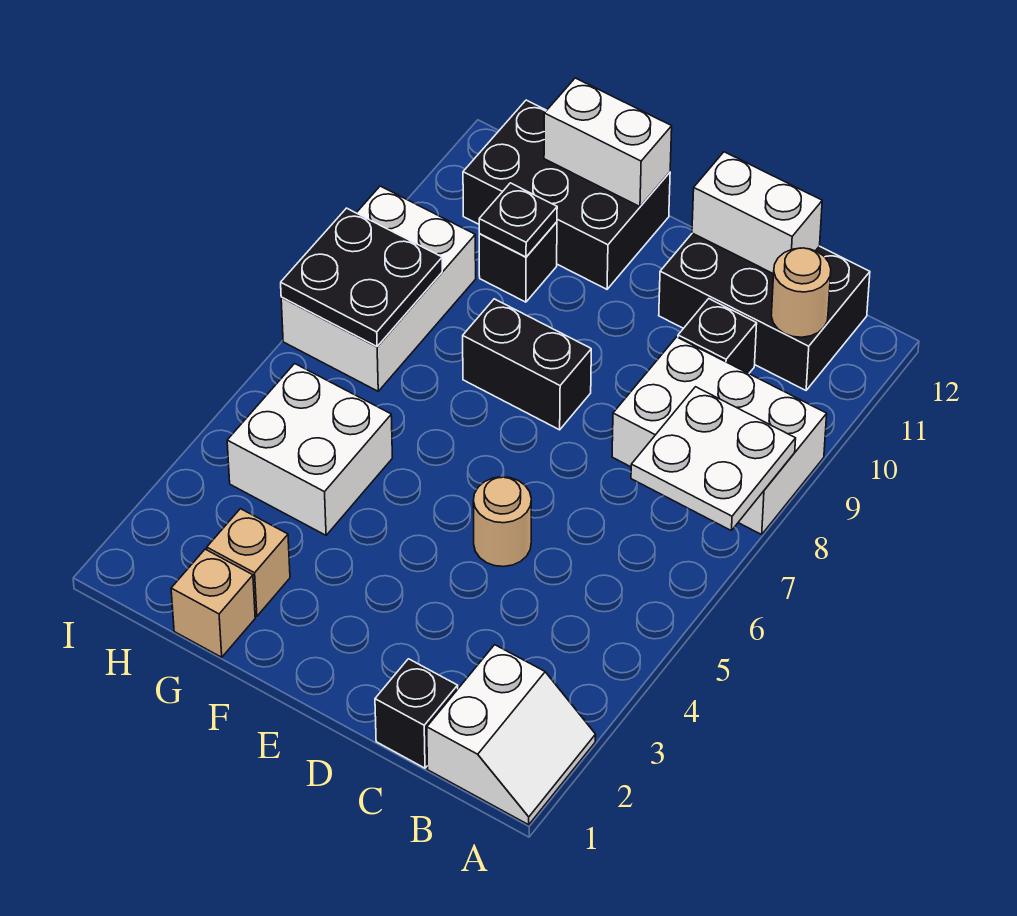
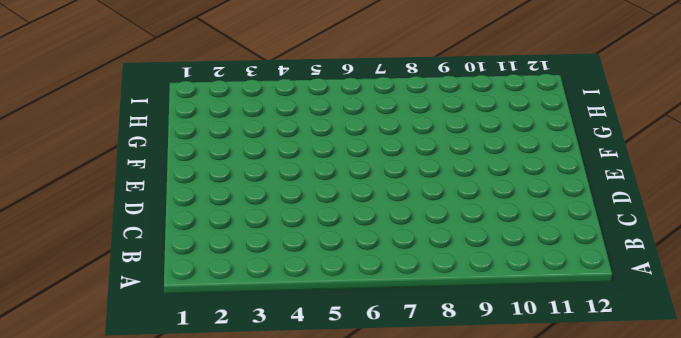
none -> white slope A1:B2 level 1 top B
none -> white brick A8:C9 level 1
none -> black brick B11:D12 level 1

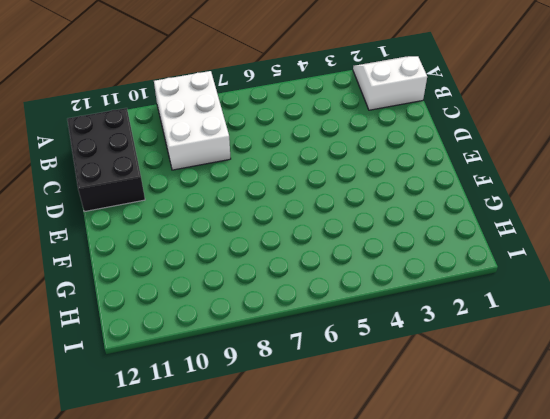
none -> black brick C1 level 1
none -> black brick C10 level 1
none -> tan round brick D5 level 1

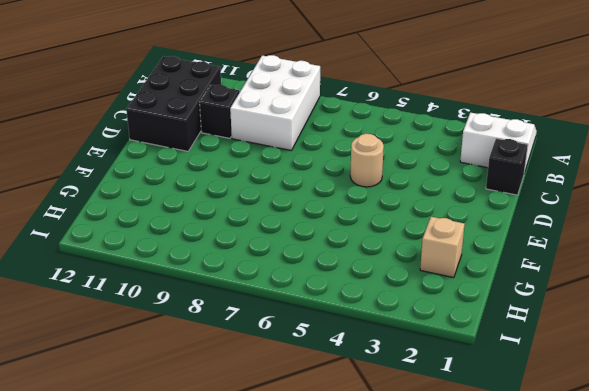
none -> black brick E8:F8 level 1
none -> black brick F11:H12 level 1
none -> tan brick G1 level 1

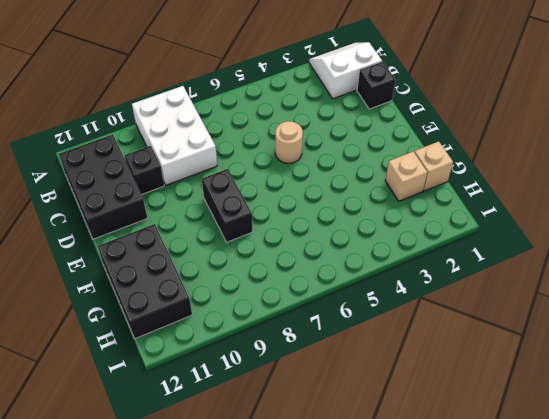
none -> white brick G4:H5 level 1
none -> black brick G10 level 1
none -> white brick H7:I9 level 1

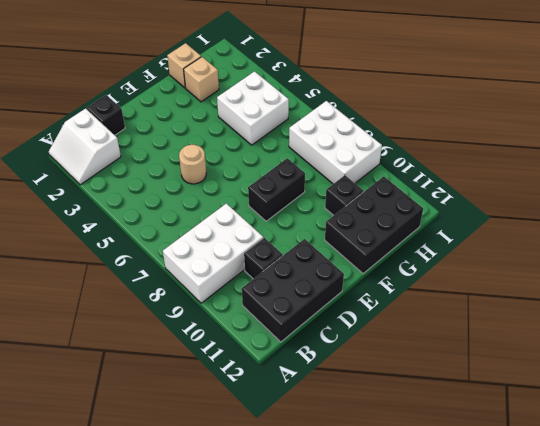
none -> white plate A7:B8 level 2
none -> tan round brick B11 level 2
none -> white brick C12:D12 level 2

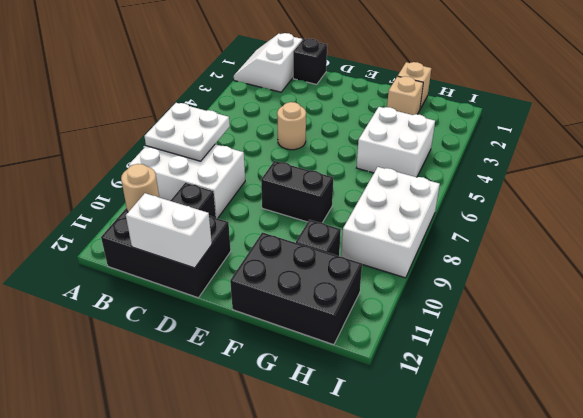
none -> white brick F12:G12 level 2
none -> black plate G10 level 2
none -> black plate H7:I8 level 2

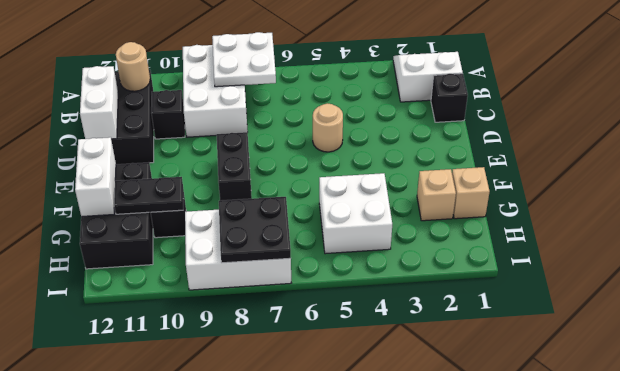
black plate G10:G11 level 2 -> black plate G10 level 2

